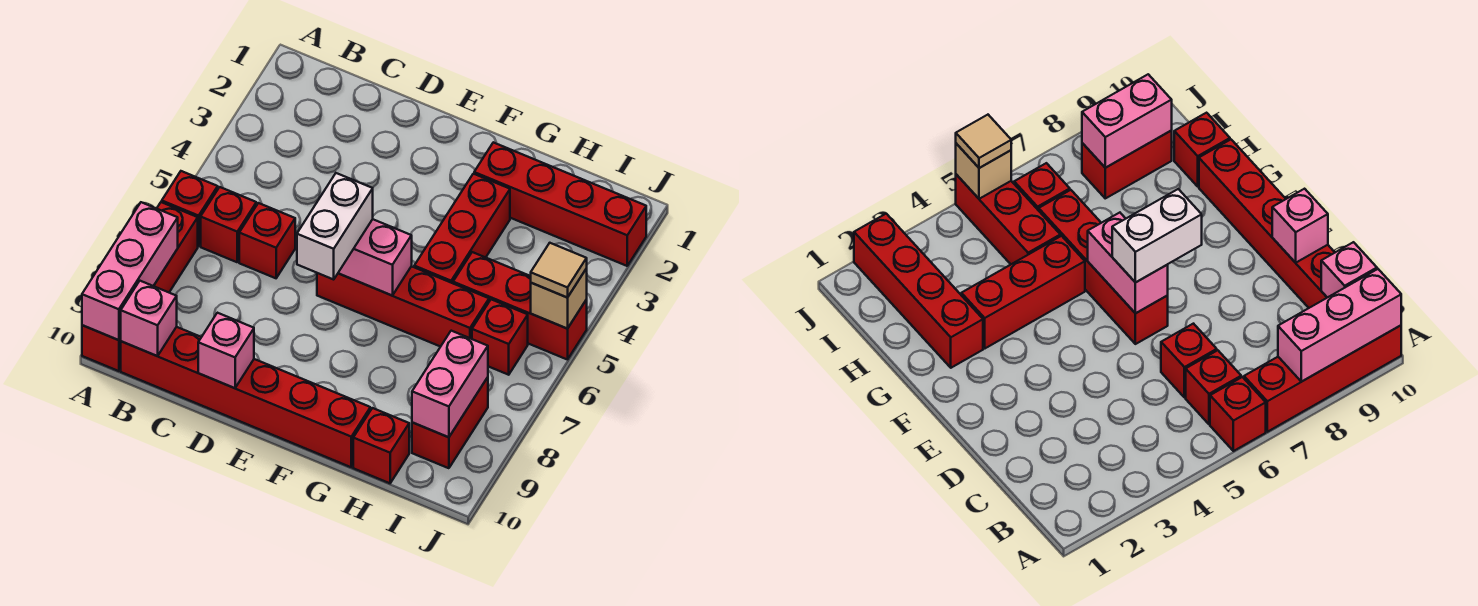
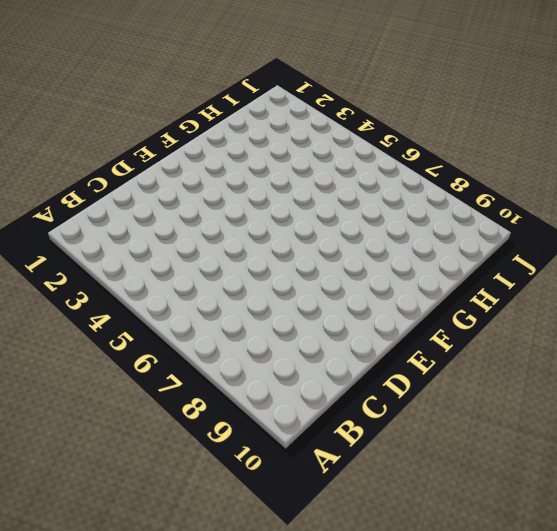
none -> red brick A6 level 1
none -> red brick A7:A10 level 1
none -> red brick B6 level 1

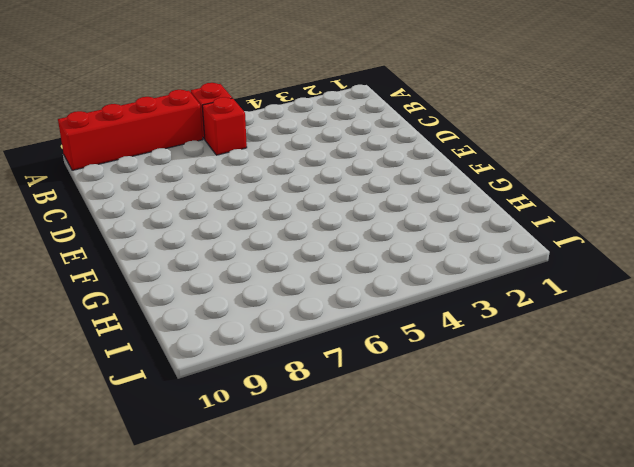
none -> red brick B10:G10 level 1
none -> red brick C6 level 1
none -> red brick E6:H6 level 1

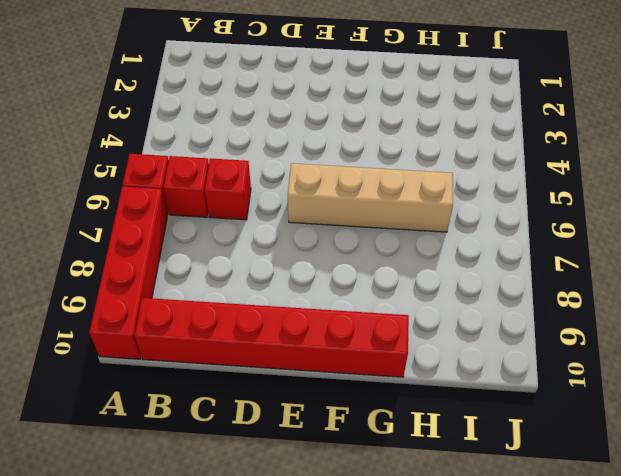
tan brick E6:H6 level 1 -> red brick E6:H6 level 1
none -> red brick G2:J2 level 1
none -> red brick G3:G5 level 1
none -> red brick H5:J5 level 1

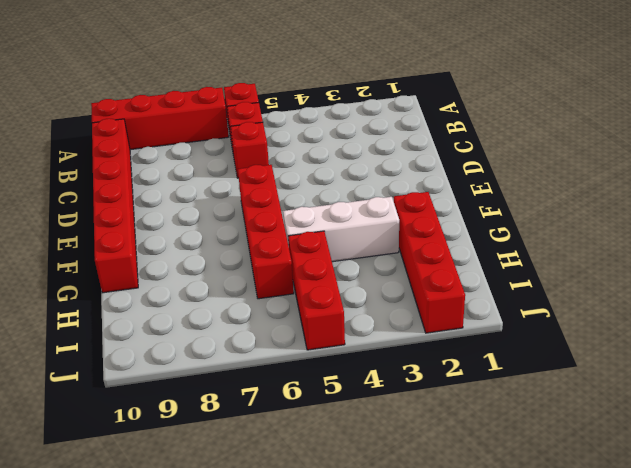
white brick G3:G5 level 1 -> red brick G3:G5 level 1
none -> red brick H10 level 1
none -> red brick I6 level 1
none -> red brick I8:I9 level 1

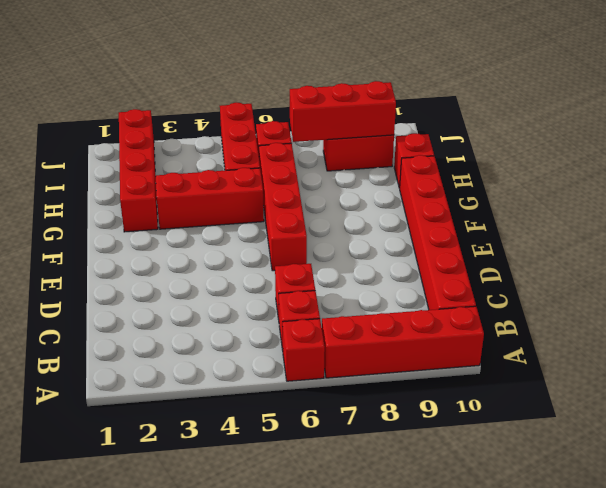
red brick I7:I9 level 2 -> pink brick I8:I9 level 2
none -> pink brick A8:A10 level 2
none -> pink brick B10 level 2
none -> pink brick D10 level 2

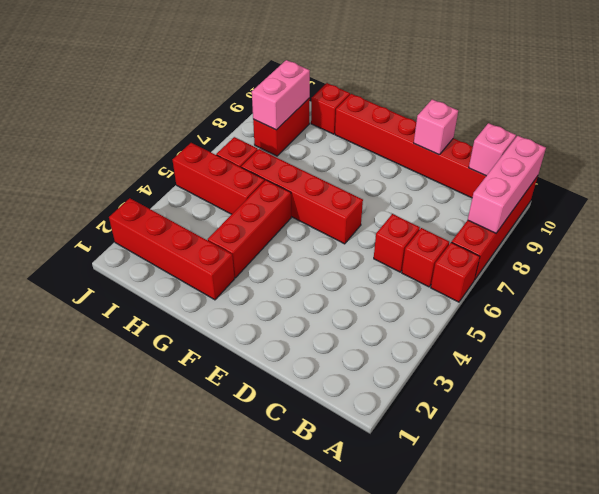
none -> pink brick E6:F6 level 2
none -> tan brick J5 level 2
none -> white brick E6:E7 level 3

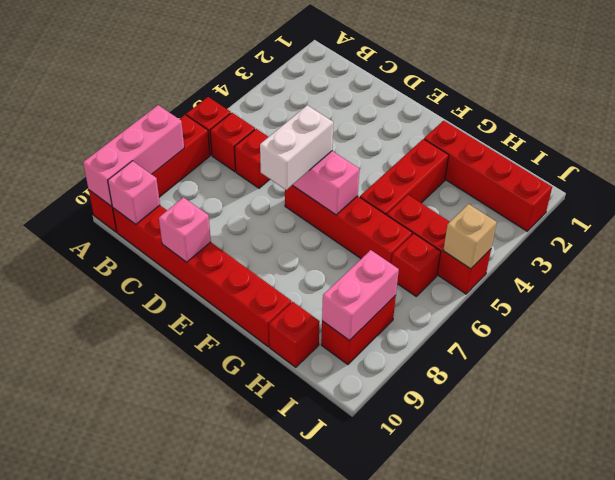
none -> tan tile J5 level 3

